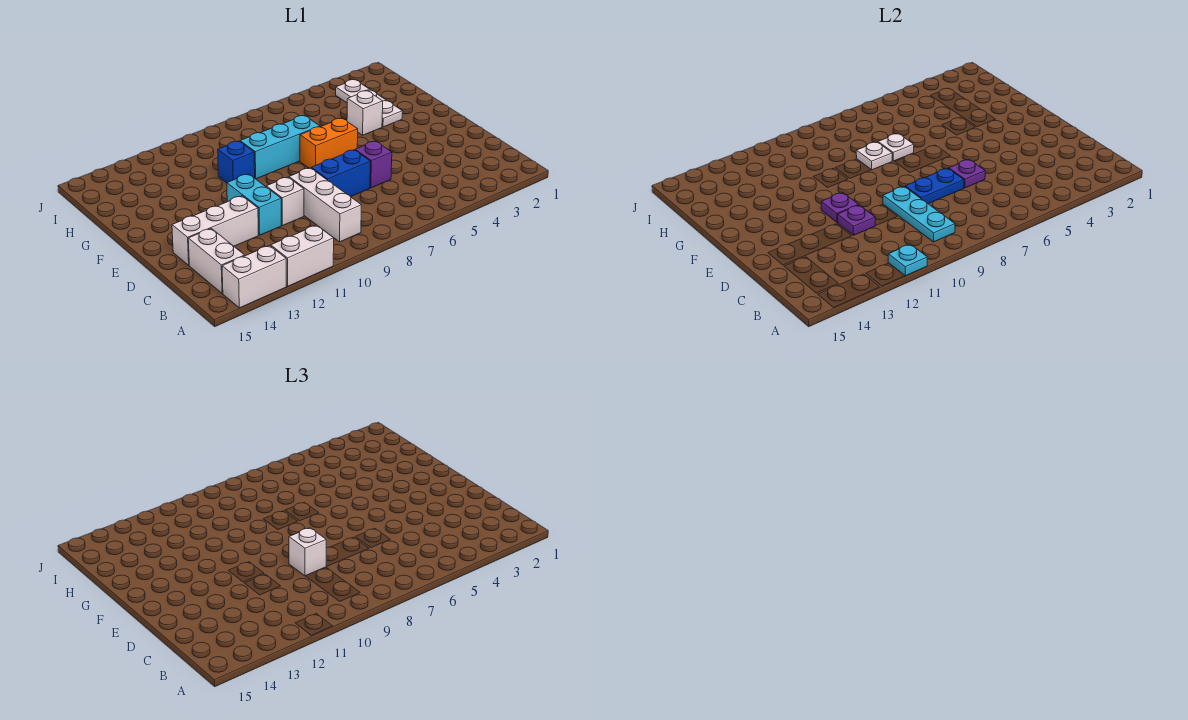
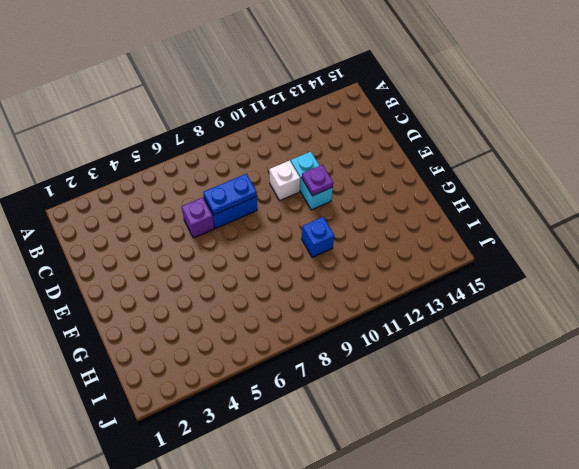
none -> white brick A11:A12 level 1
none -> white brick A13:A14 level 1
none -> white brick B9:D9 level 1

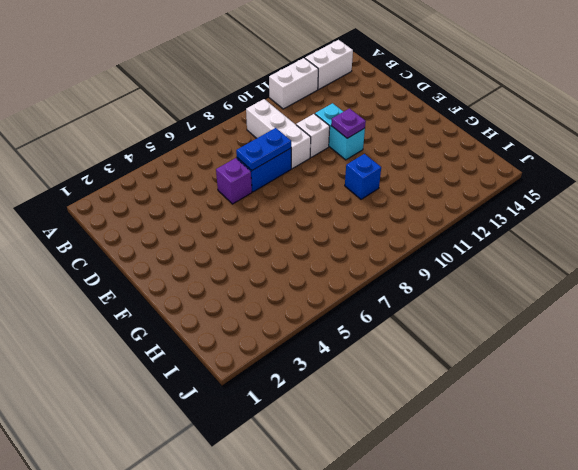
none -> white brick B14:C14 level 1
none -> white brick D12:D14 level 1
none -> orange brick F6:F7 level 1

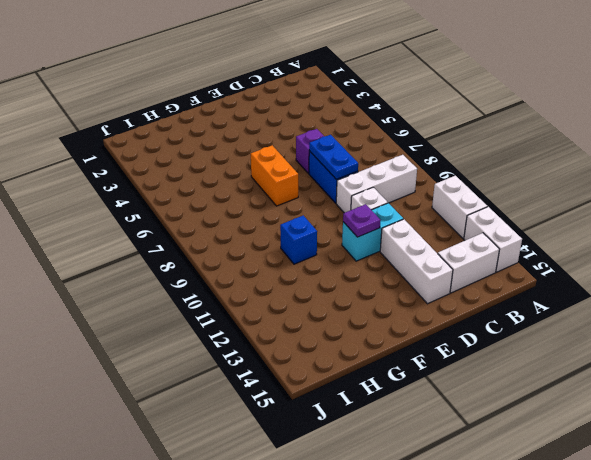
none -> white plate G3:I3 level 1
none -> white brick G4 level 1
none -> cyan brick G7:G9 level 1

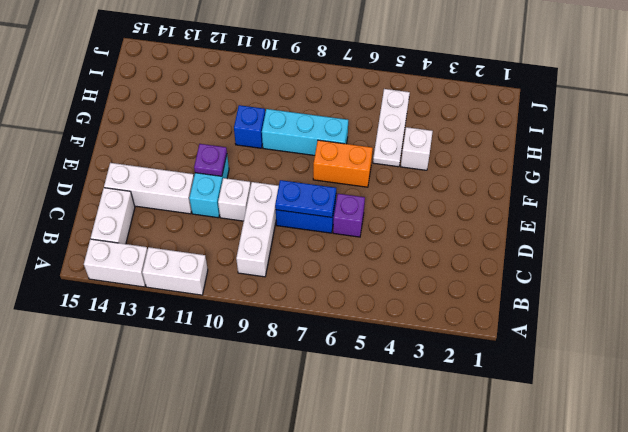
white plate G5:I5 level 1 -> white plate G3:I3 level 1
none -> cyan plate A11 level 2
none -> cyan plate B9:D9 level 2
none -> purple plate D6 level 2

